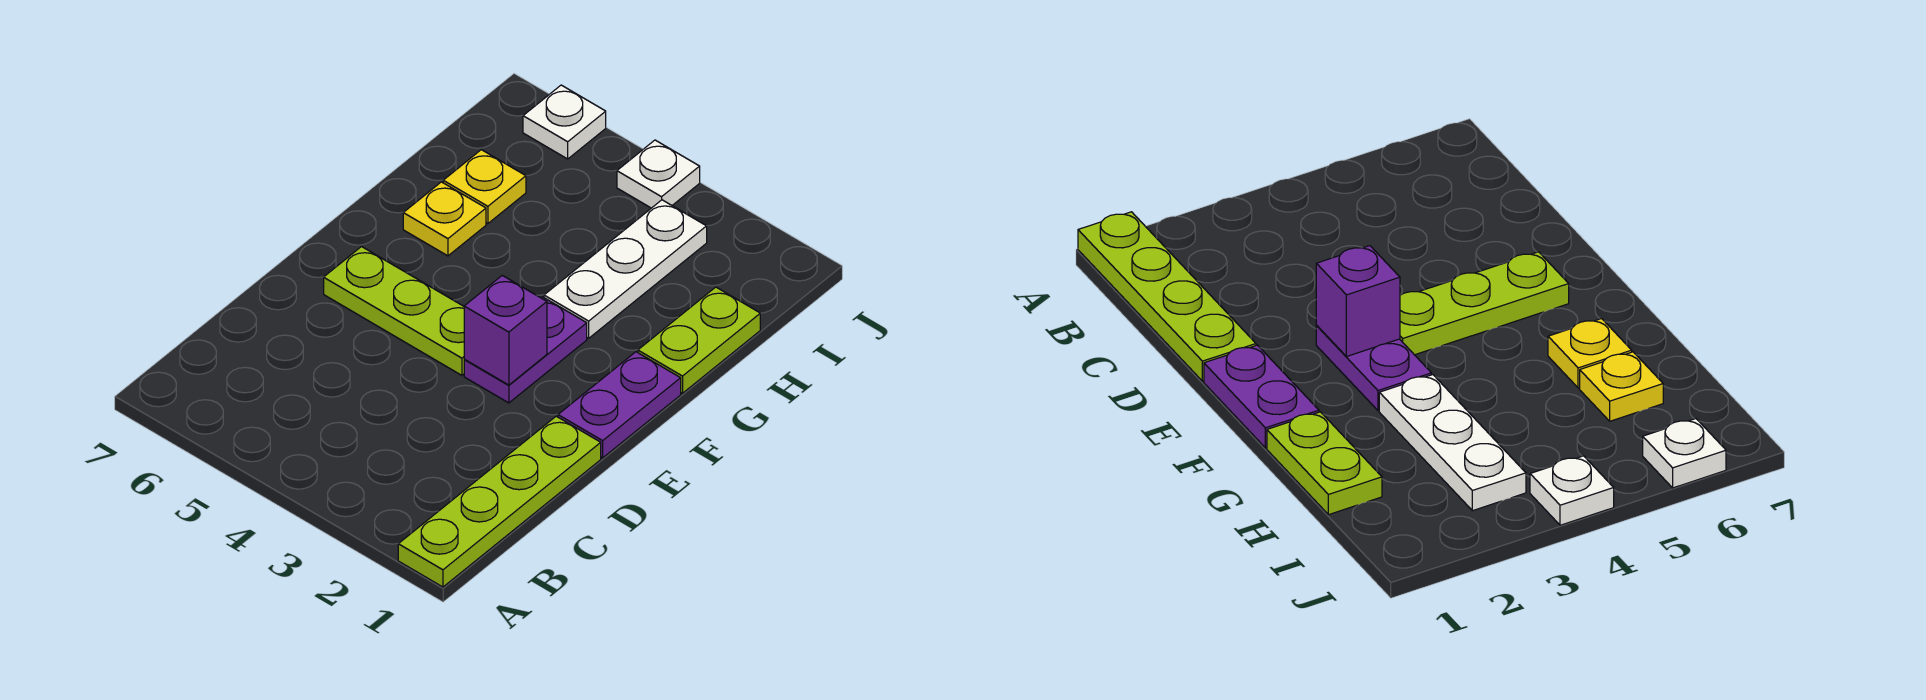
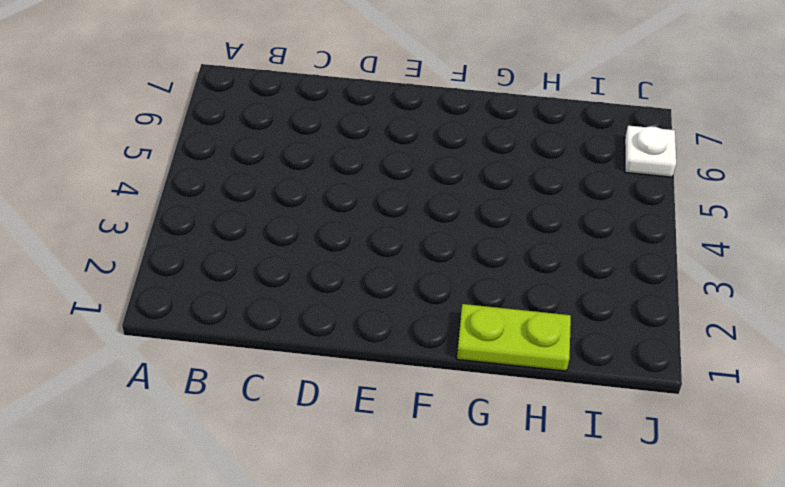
none -> lime plate A1:D1 level 1
none -> purple plate E1:F1 level 1

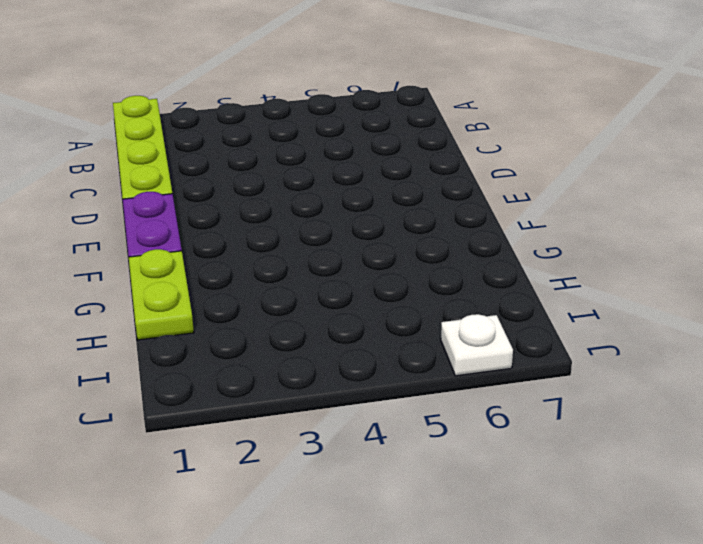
none -> purple plate E3:F3 level 1
none -> lime plate E4:E6 level 1

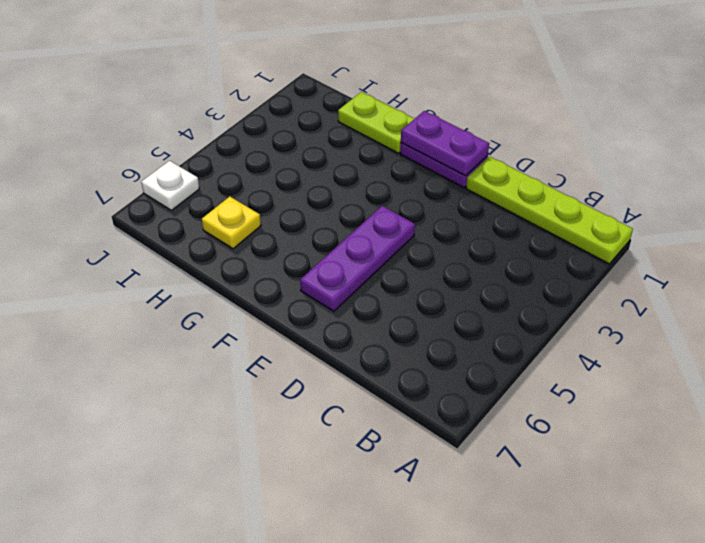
purple plate E1:F1 level 2 -> purple plate E3:F3 level 1
purple plate E4:E6 level 1 -> lime plate E4:E6 level 1
none -> white plate G3:I3 level 1
none -> yellow plate G6 level 1

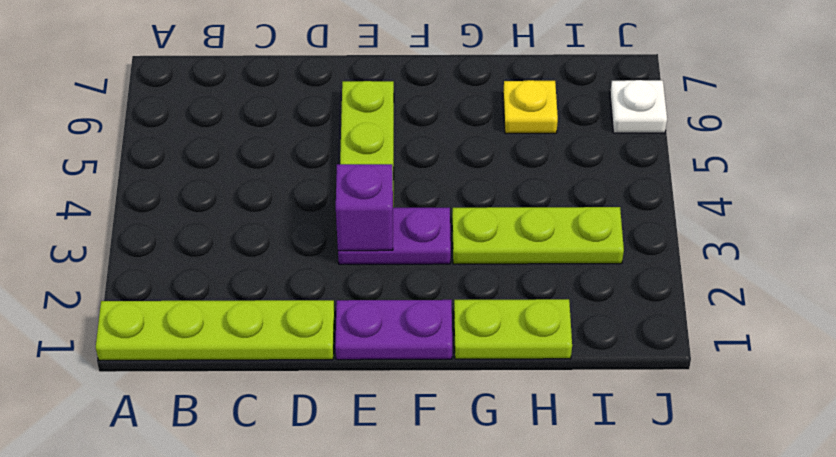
lime plate G3:I3 level 1 -> white plate G3:I3 level 1
none -> yellow plate G6 level 1
none -> white plate J4 level 1

